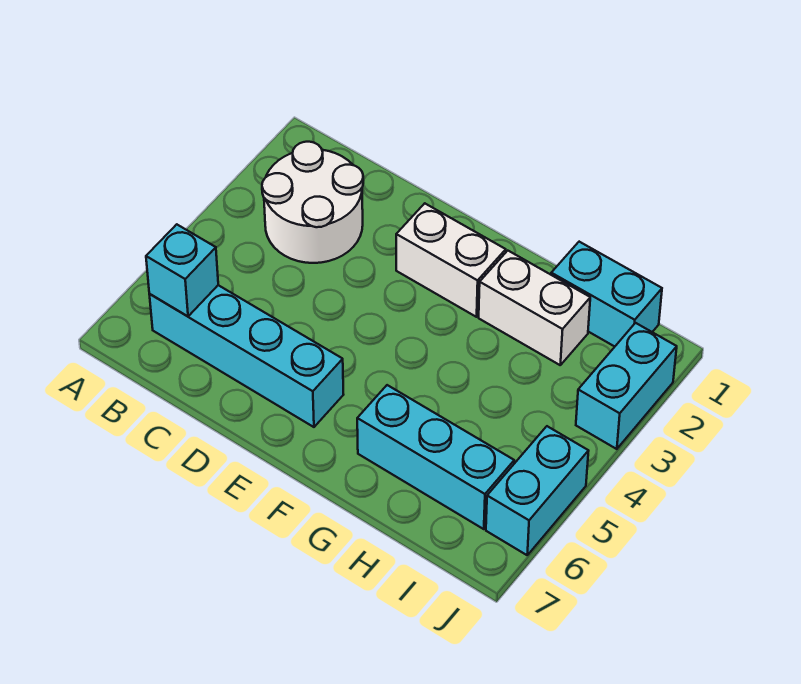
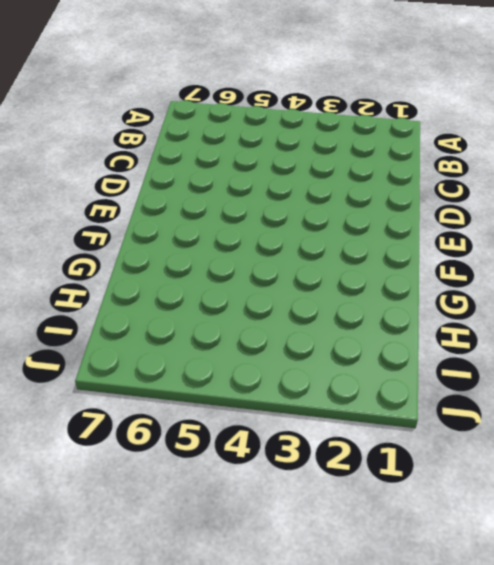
none -> white round brick B2:C3 level 1
none -> cyan brick B6:E6 level 1

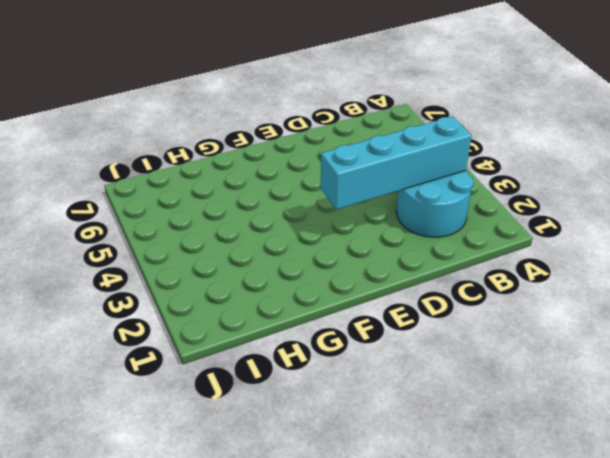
cyan round brick B2:C3 level 1 -> white round brick B2:C3 level 1
cyan brick B3:E3 level 2 -> cyan brick B6:E6 level 1
none -> white brick E2:F2 level 1
none -> white brick G2:H2 level 1

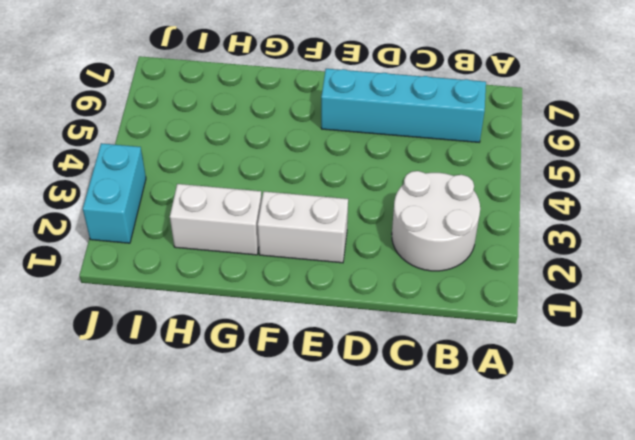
none -> cyan brick G6:I6 level 1
none -> cyan brick H1:I1 level 1

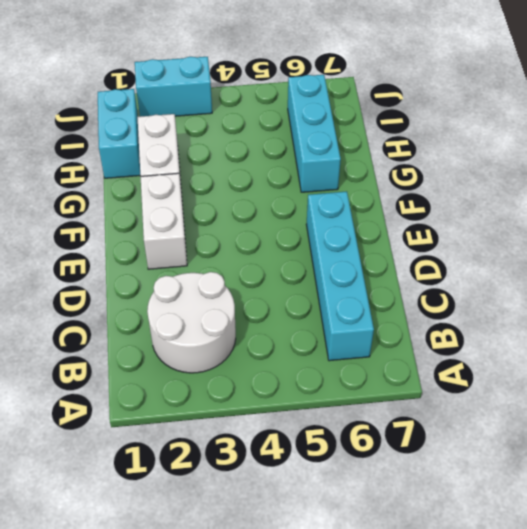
none -> cyan brick J5:J6 level 1
none -> cyan brick B6 level 2

